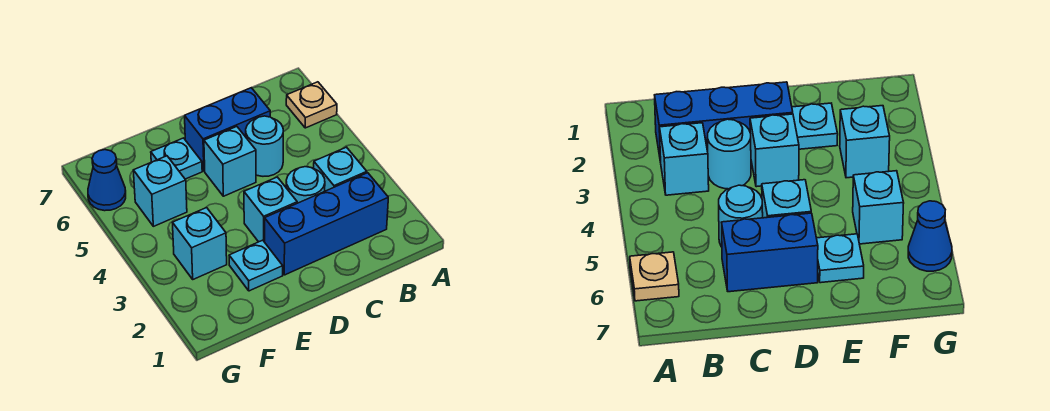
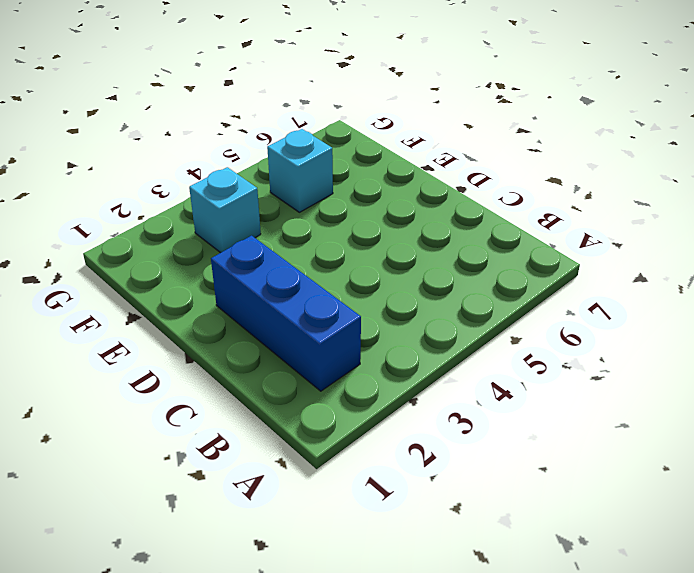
none -> tan plate A6 level 1
none -> cyan brick B3 level 1
none -> cyan round brick C3 level 1

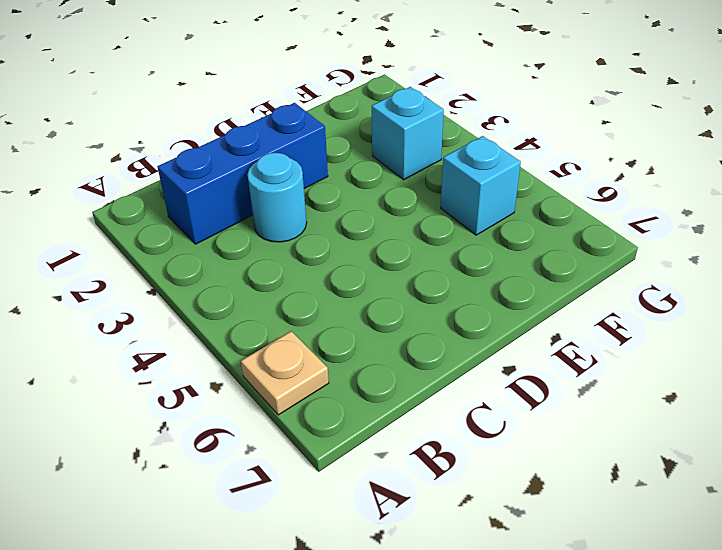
none -> cyan brick B3 level 1
none -> cyan round brick C5 level 1
none -> blue brick C6:D6 level 1

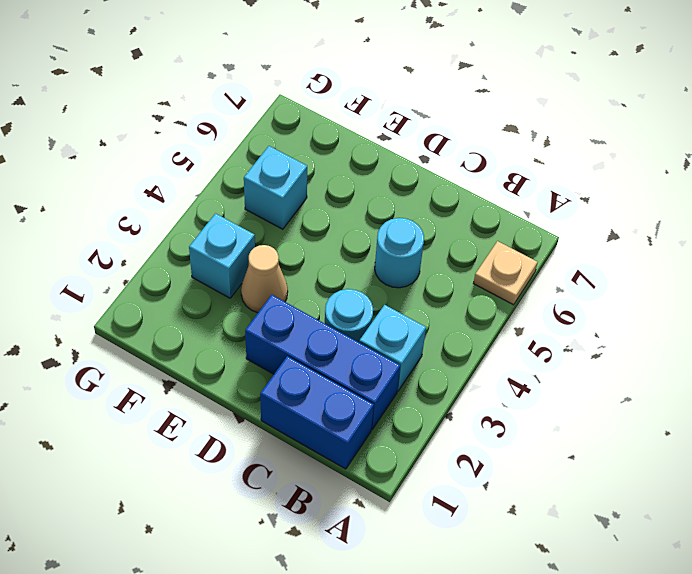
blue brick B1:C1 level 1 -> blue brick C6:D6 level 1
tan cone E3 level 1 -> none
none -> cyan brick D3 level 1
none -> cyan brick D5 level 1
none -> cyan plate E2 level 1

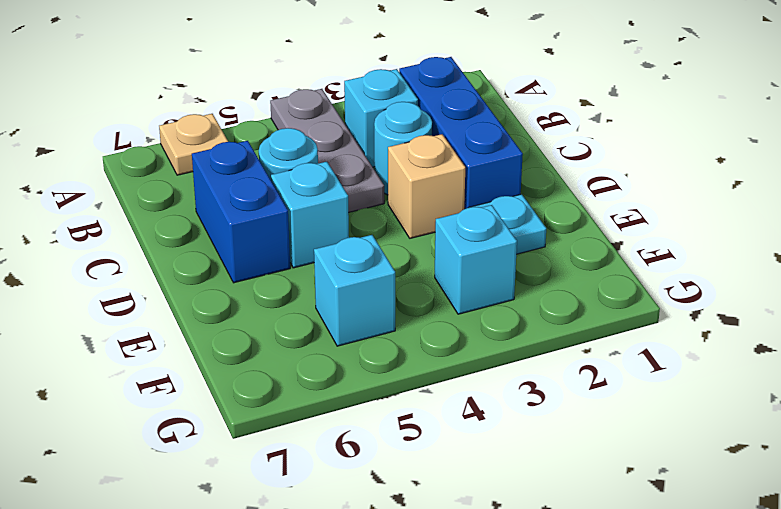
grey plate A4:C4 level 1 -> none
tan brick D3 level 1 -> cyan brick D3 level 1
none -> cyan plate E6 level 1
none -> blue cone G6 level 1

